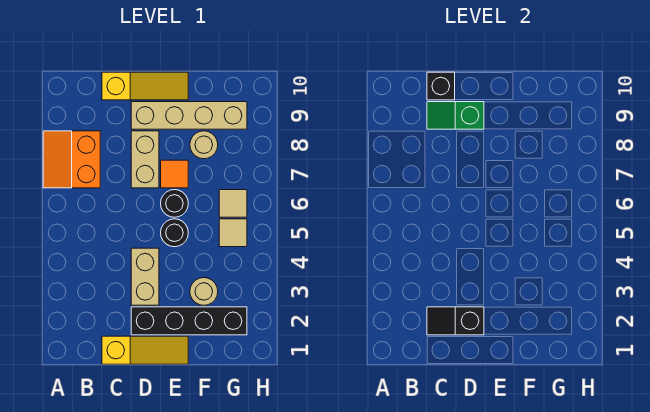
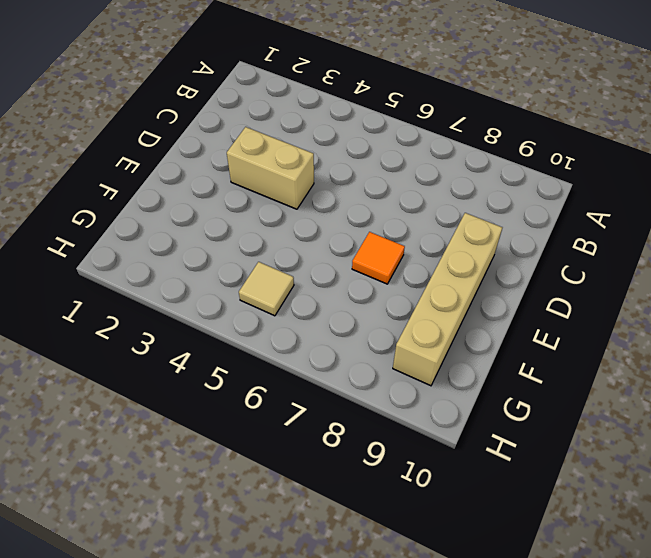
none -> orange slope A7:B8 level 1 top B
none -> yellow slope C1:E1 level 1 top C
none -> yellow slope C10:E10 level 1 top C

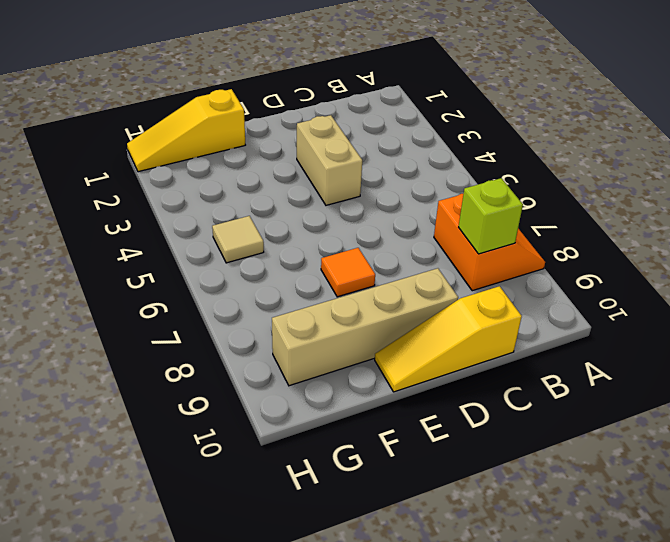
lime brick B8 level 2 -> none
yellow slope F1:H1 level 1 top F -> yellow slope C1:E1 level 1 top C
none -> black brick D2:G2 level 1
none -> tan brick D7:D8 level 1
none -> black round brick E5 level 1

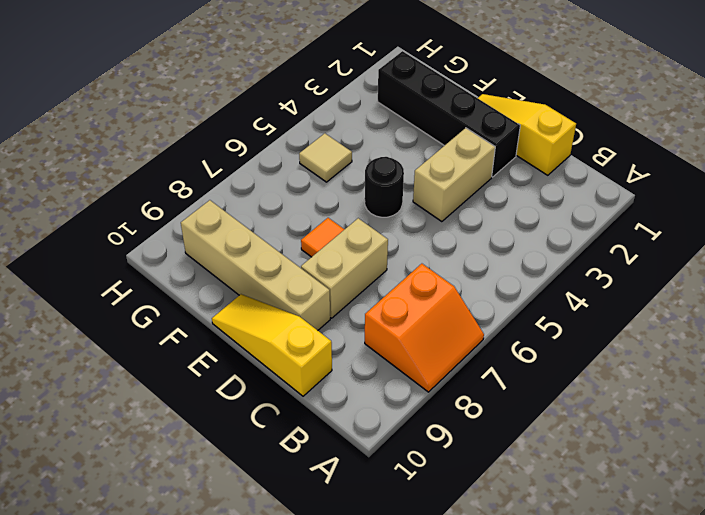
none -> black round brick E6 level 1
none -> tan round brick F3 level 1
none -> tan round brick F8 level 1

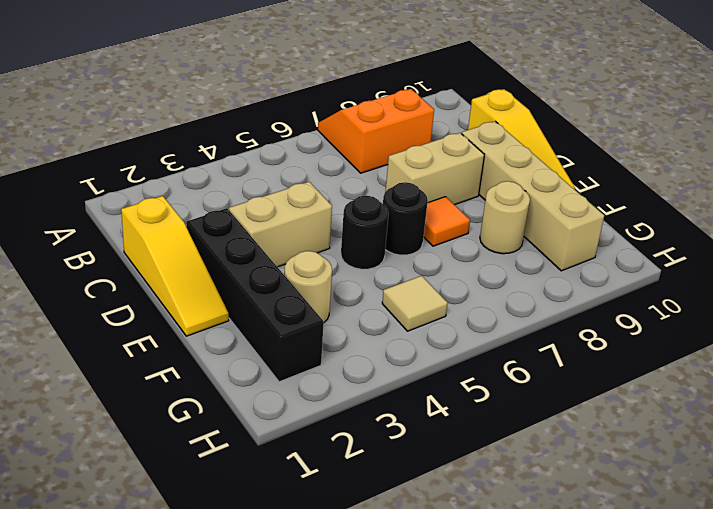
none -> tan tile G6 level 1
none -> black slope C2:D2 level 2 top D
none -> green slope C9:D9 level 2 top D

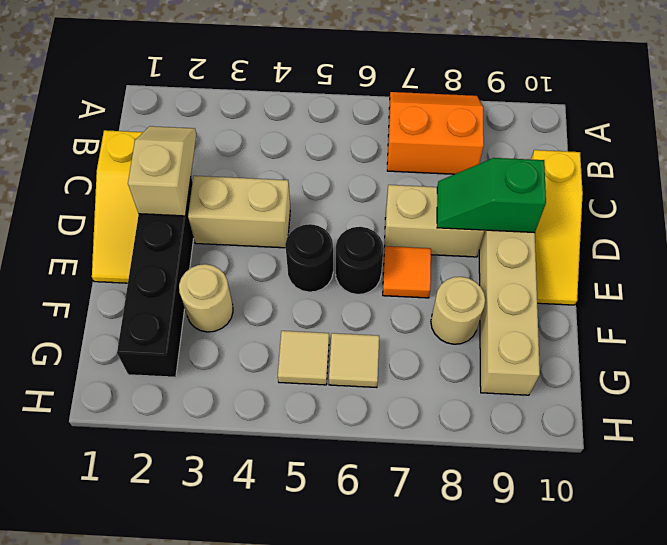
tan slope C2:D2 level 2 top D -> black slope C2:D2 level 2 top D
green slope D8:D9 level 2 top 9 -> green slope C9:D9 level 2 top D
none -> black brick C10 level 2

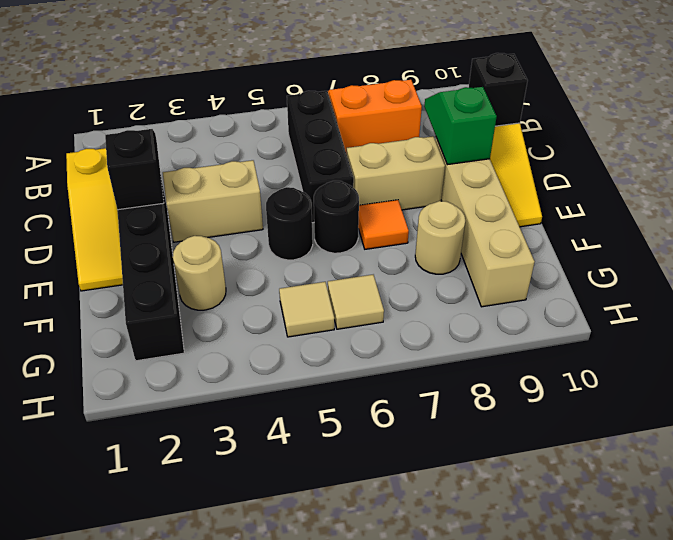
black brick B6:D6 level 1 -> none

